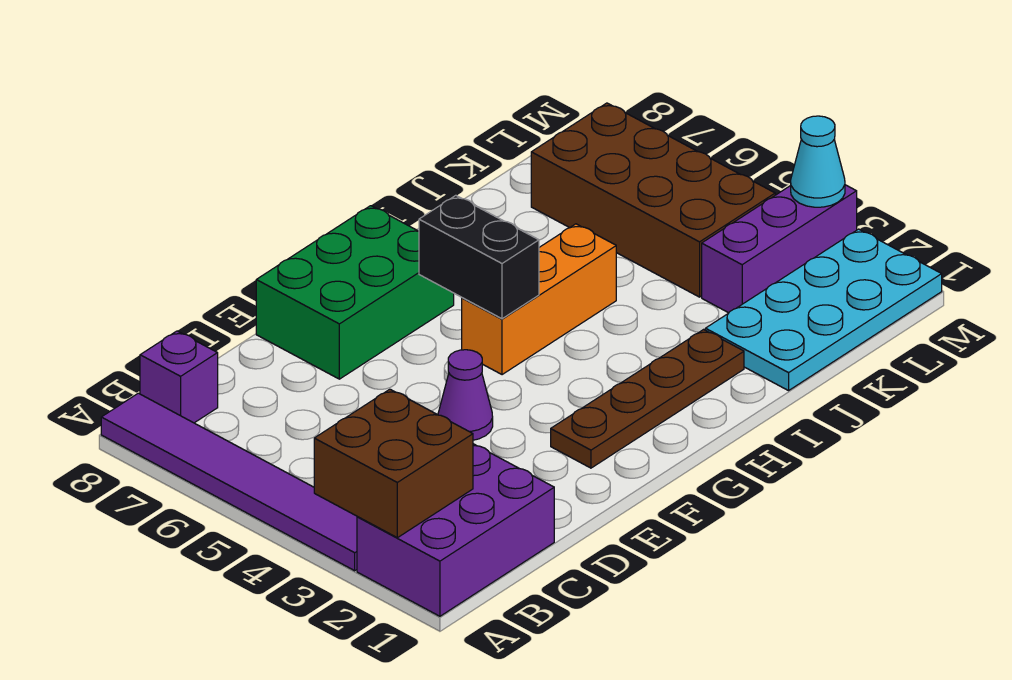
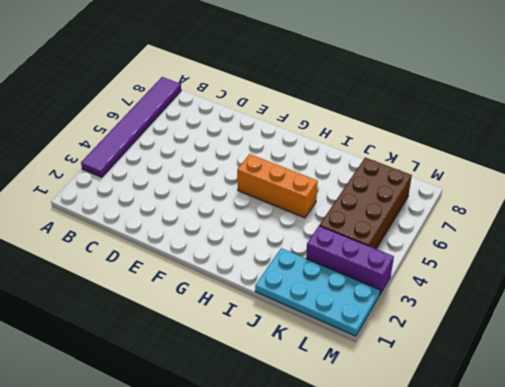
none -> purple brick A1:C2 level 1
none -> purple brick B8 level 1
none -> purple cone E4 level 1

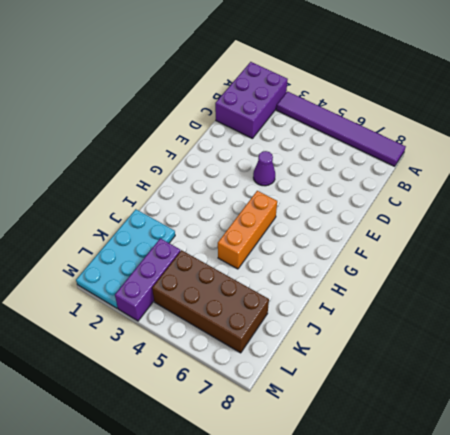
none -> purple brick B8 level 1
none -> green brick E7:G8 level 1
none -> brown plate F2:I2 level 1

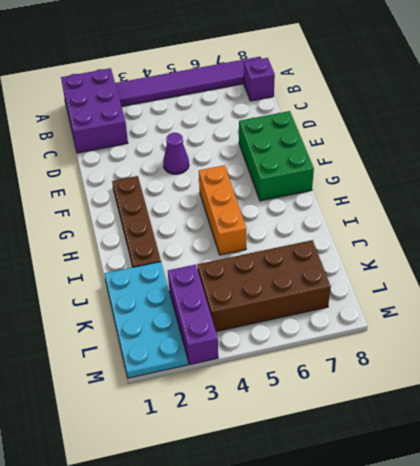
none -> brown brick A2:B3 level 2
none -> black brick G5:G6 level 2
none -> cyan cone M3 level 2

